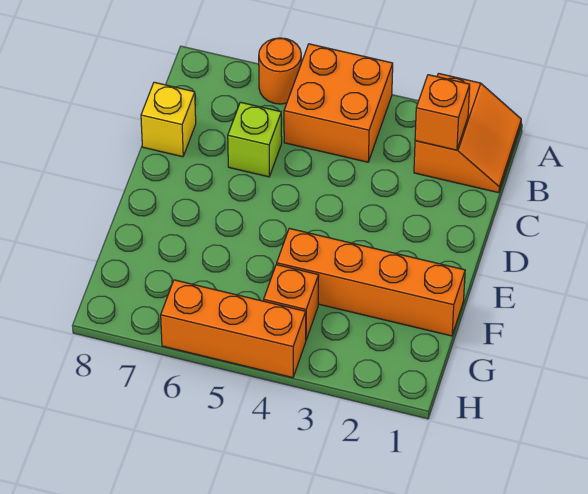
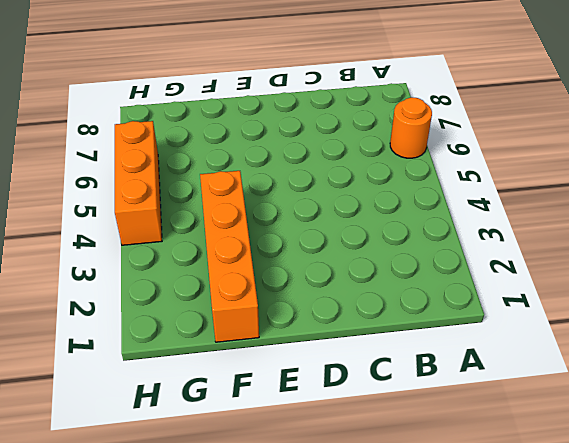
none -> orange slope A1:B2 level 1 top 2
none -> orange brick A4:B5 level 1

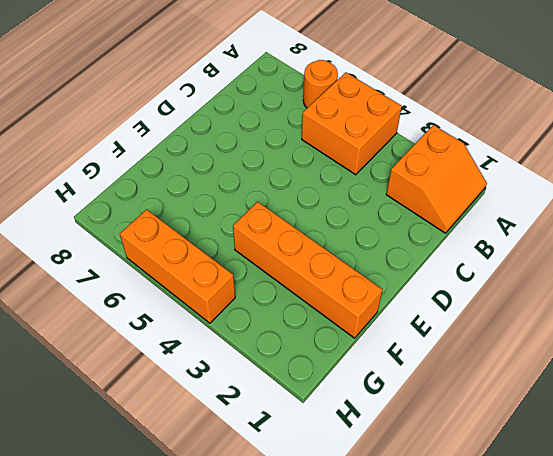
none -> lime brick C6 level 1
none -> yellow brick C8 level 1

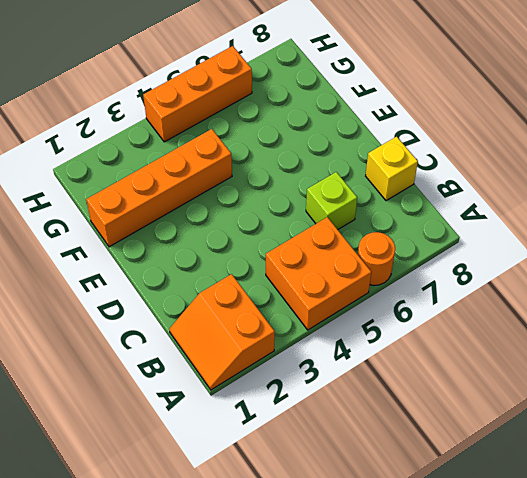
none -> orange brick G4 level 1
none -> orange brick B2 level 2

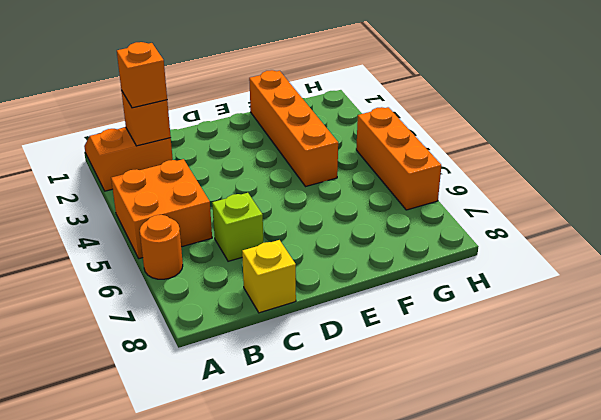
orange brick B2 level 3 -> orange brick G4 level 1

